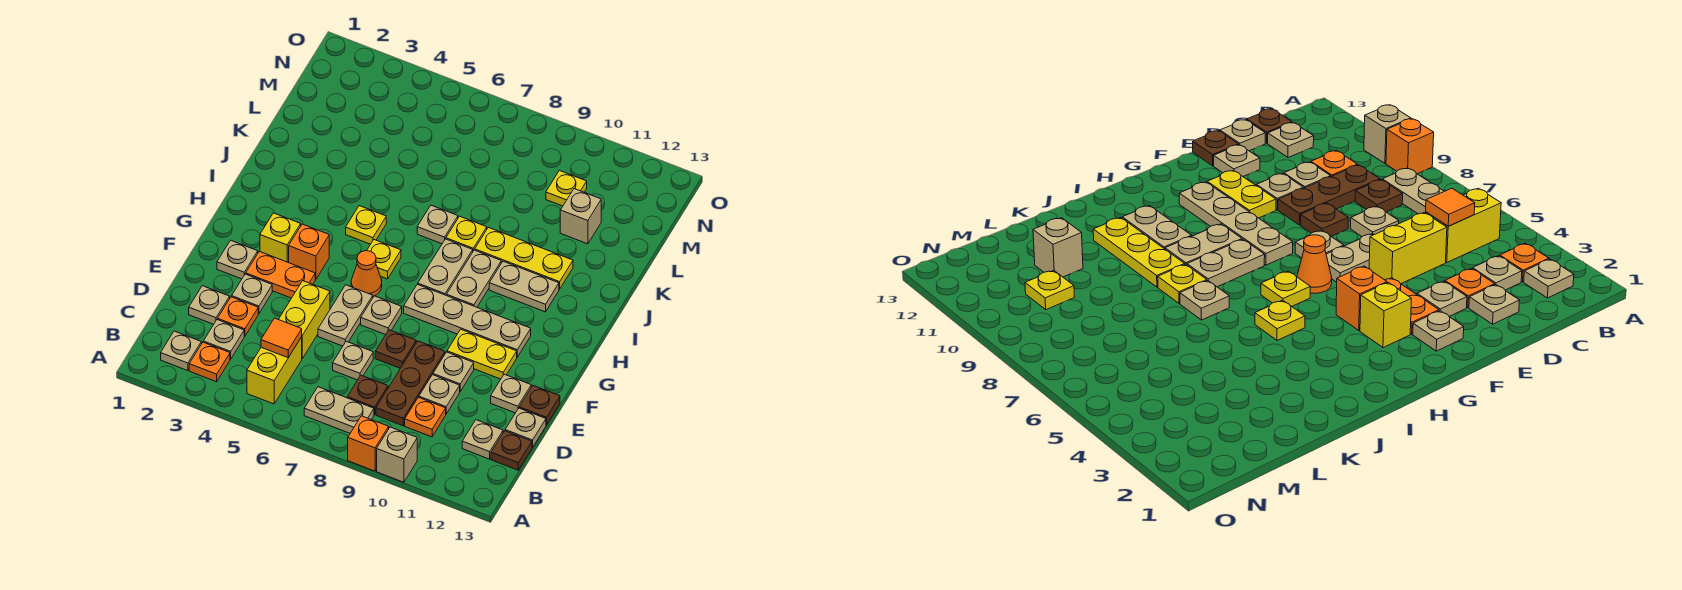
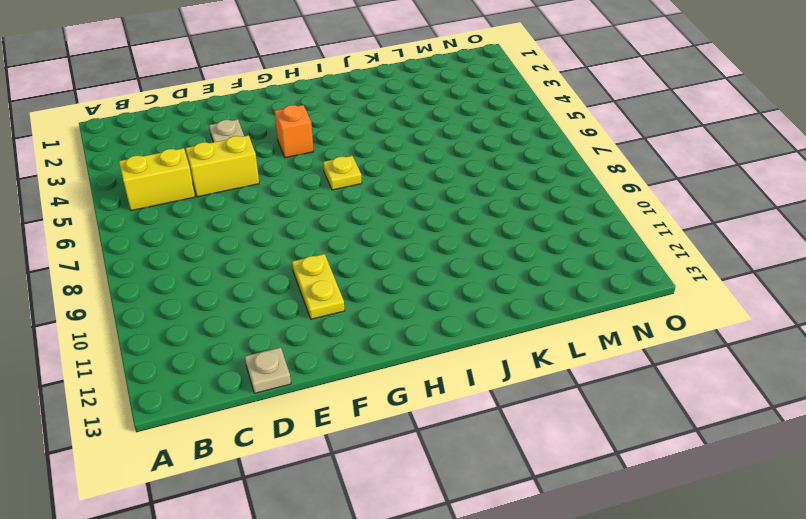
none -> orange brick A9 level 1
none -> tan brick A10 level 1
none -> tan plate B2 level 1
none -> orange plate B3 level 1

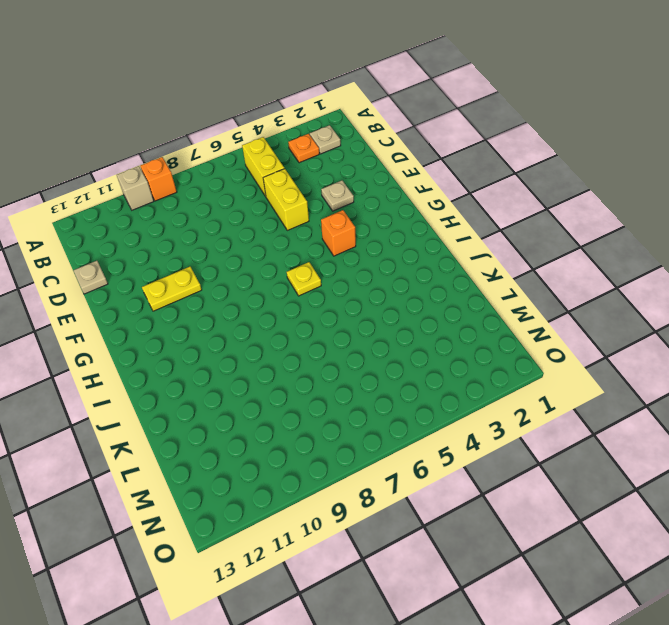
none -> tan plate B7:B8 level 1
none -> tan plate C3 level 1
none -> brown plate C8 level 1
none -> brown plate C9:E9 level 1

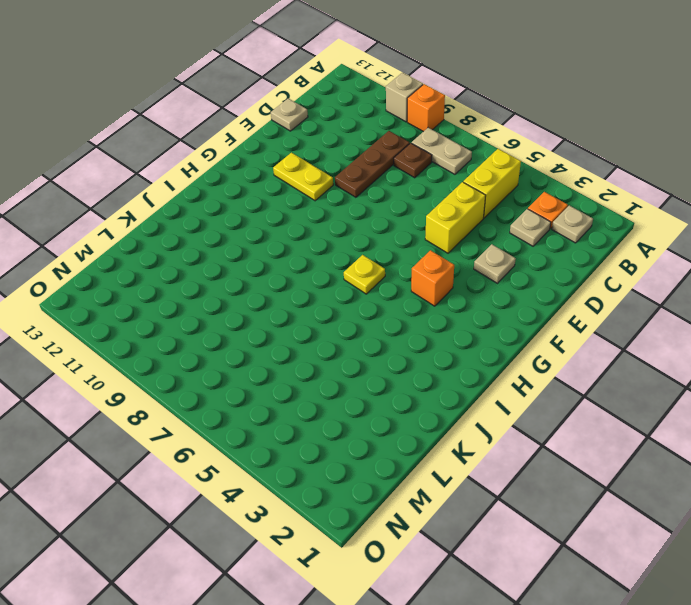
none -> orange plate C10 level 1
none -> tan plate C12 level 1
none -> brown plate C13 level 1
none -> tan plate D2 level 1

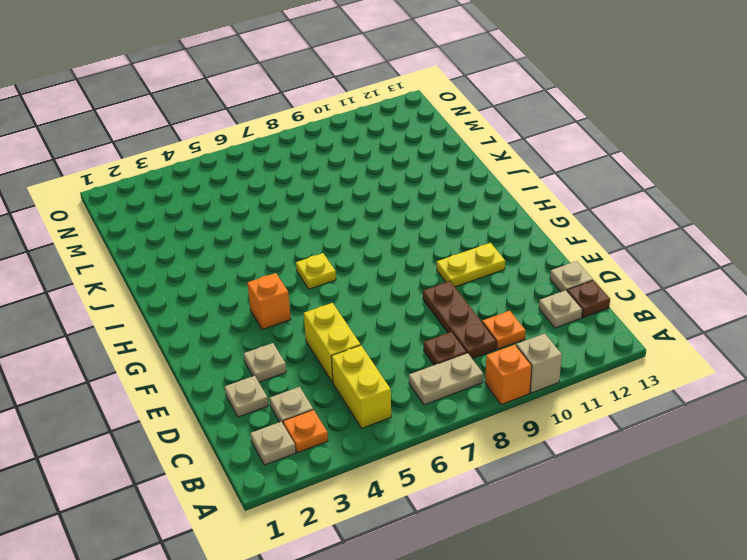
none -> orange plate D3 level 1
none -> tan plate D7 level 1
none -> tan plate D10 level 1
none -> tan plate E6:F6 level 1

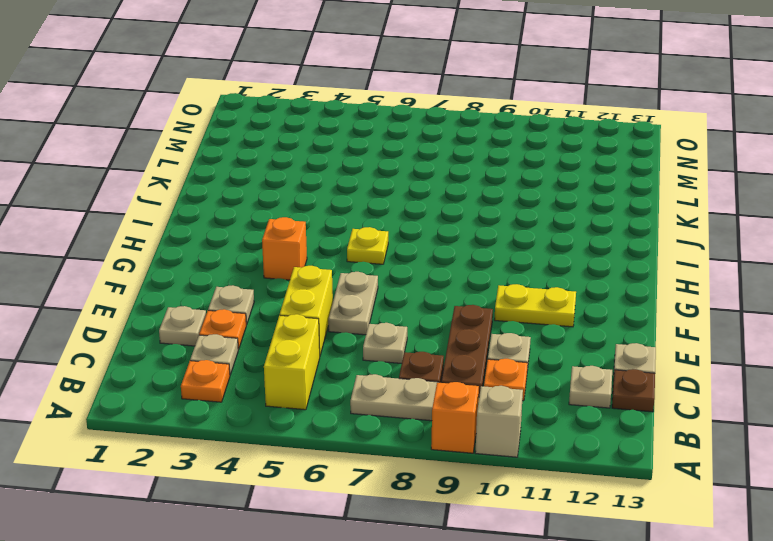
none -> tan plate B2 level 1
none -> brown plate E8 level 1
none -> tan plate E10 level 1
none -> tan plate E12 level 1

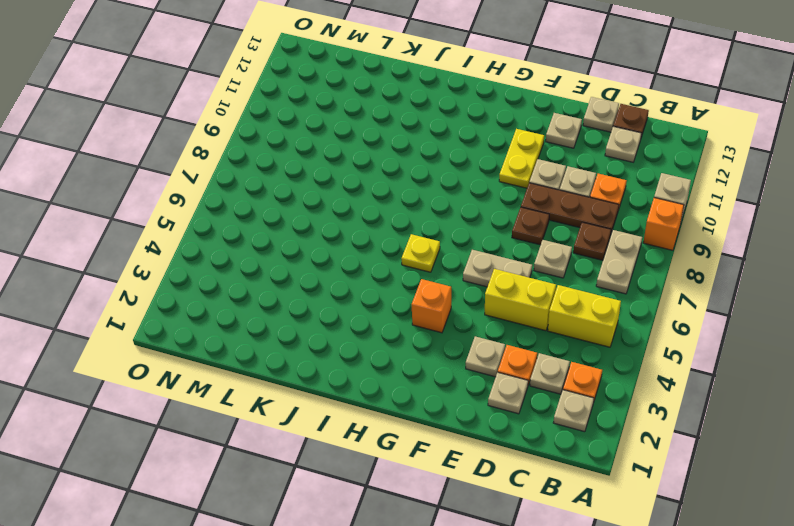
none -> brown plate E13 level 1
none -> tan plate F2 level 1
none -> orange plate F3:F4 level 1
none -> tan plate F7 level 1

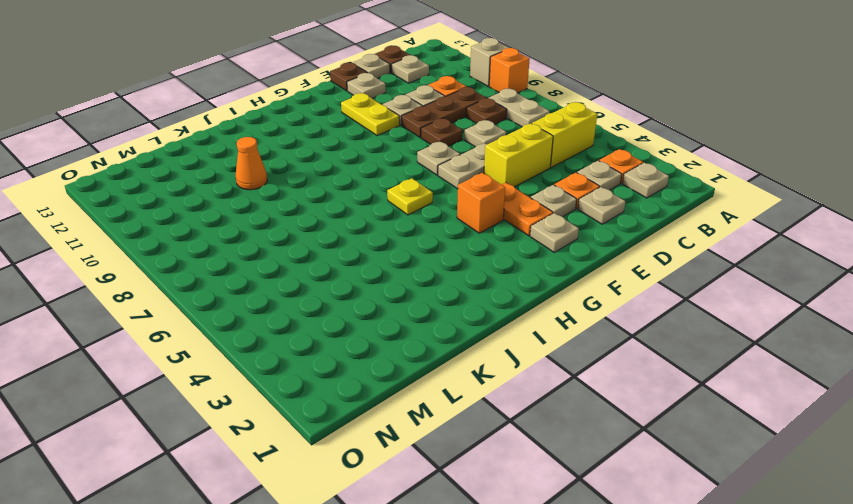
orange cone K10 level 1 -> orange cone G6 level 1
none -> yellow brick G3 level 1
none -> tan plate G8:G11 level 1
none -> tan plate H8:I8 level 1
none -> tan plate H9:I9 level 1

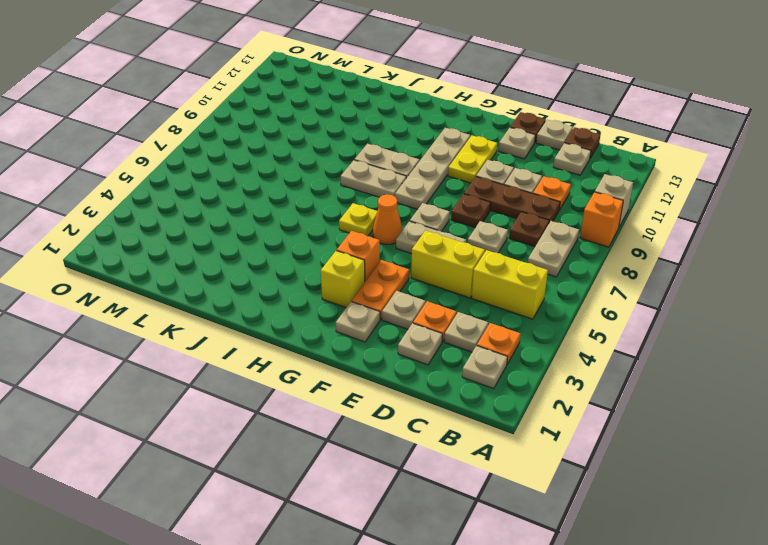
none -> yellow plate I5 level 1
none -> tan plate I10:I11 level 1
none -> tan plate J7 level 1
none -> yellow plate J8 level 1

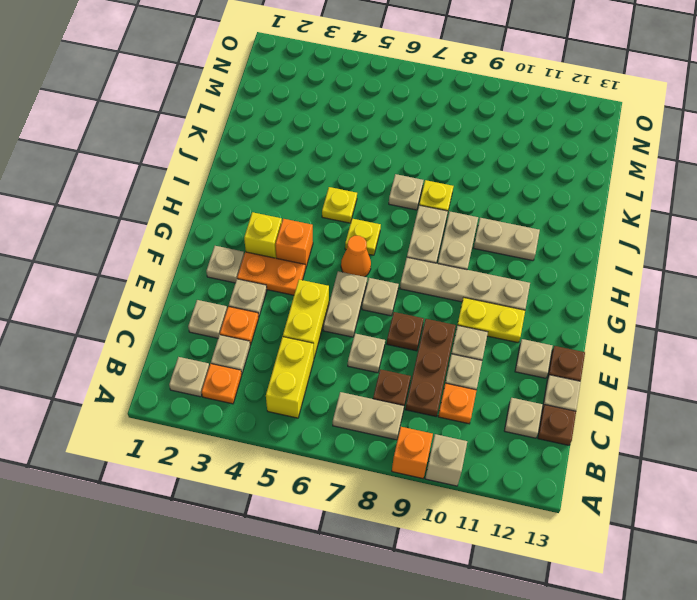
none -> yellow plate J9:J11 level 1
none -> tan brick L11 level 1
none -> yellow plate M10 level 1
none -> orange tile C5 level 2

